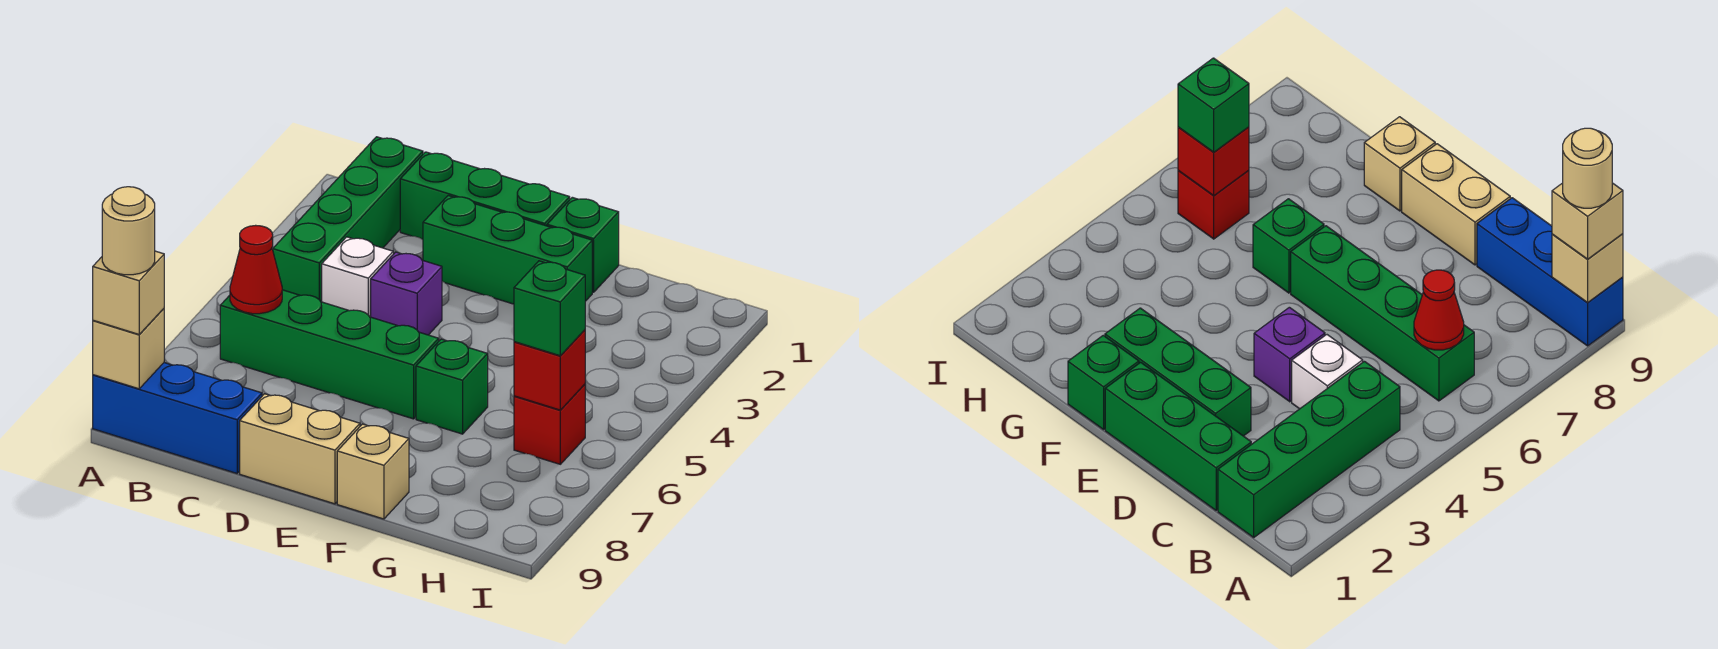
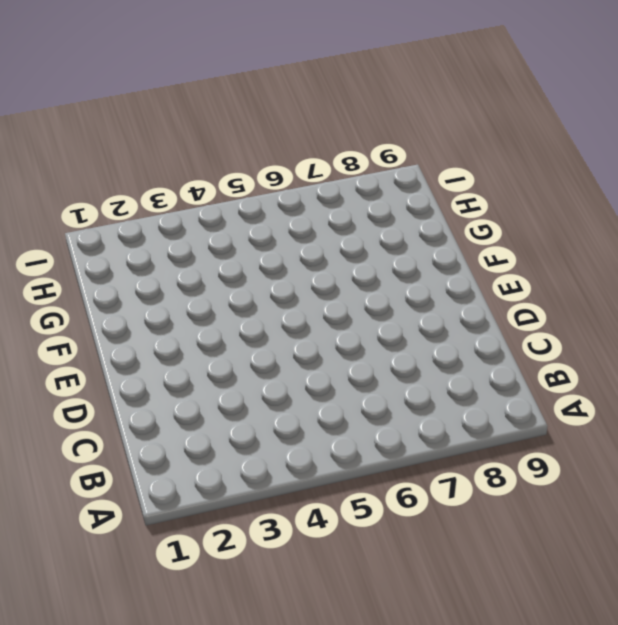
none -> blue brick A9:C9 level 1
none -> green brick B1:B4 level 1
none -> green brick B6:E6 level 1

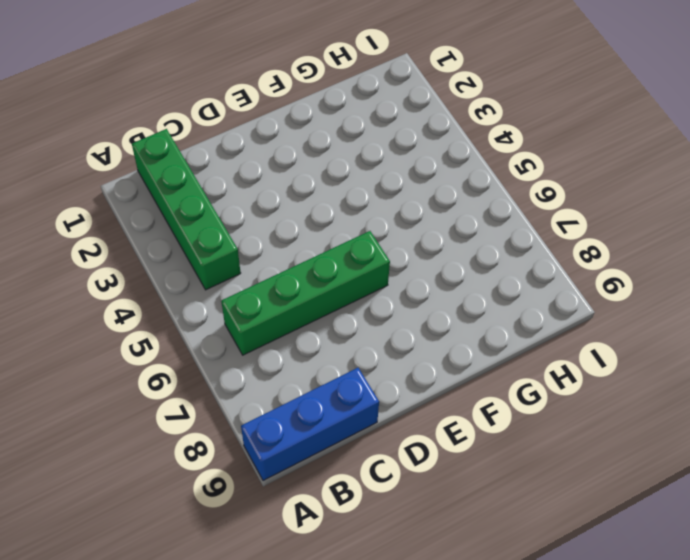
none -> green brick C1:E1 level 1
none -> white brick C4 level 1
none -> green brick D2:F2 level 1

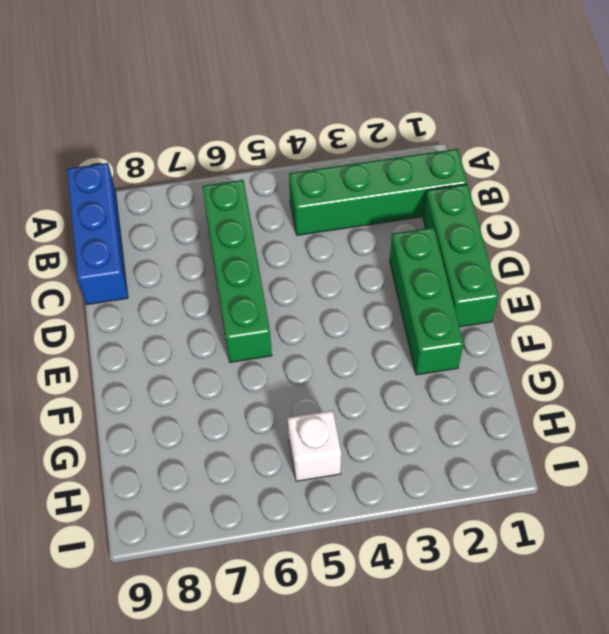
white brick H5 level 1 -> white brick C4 level 1
none -> purple brick D4 level 1
none -> tan brick D9:E9 level 1
none -> green brick F1 level 1

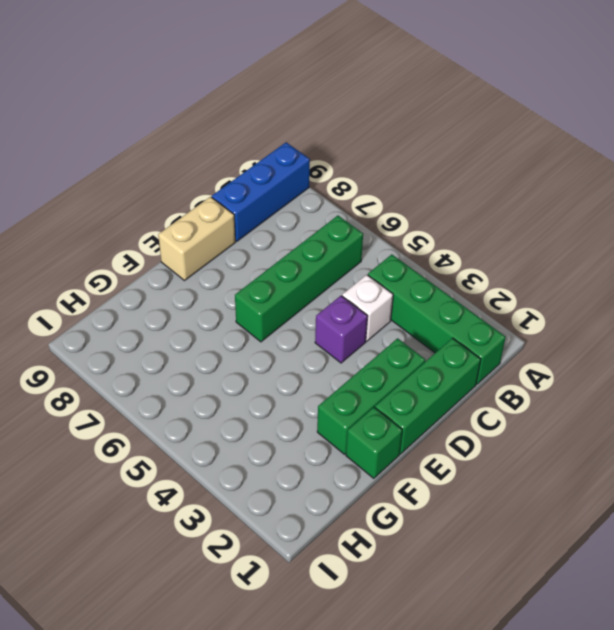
none -> green brick F6 level 1
none -> tan brick F9 level 1
none -> red brick H6 level 1

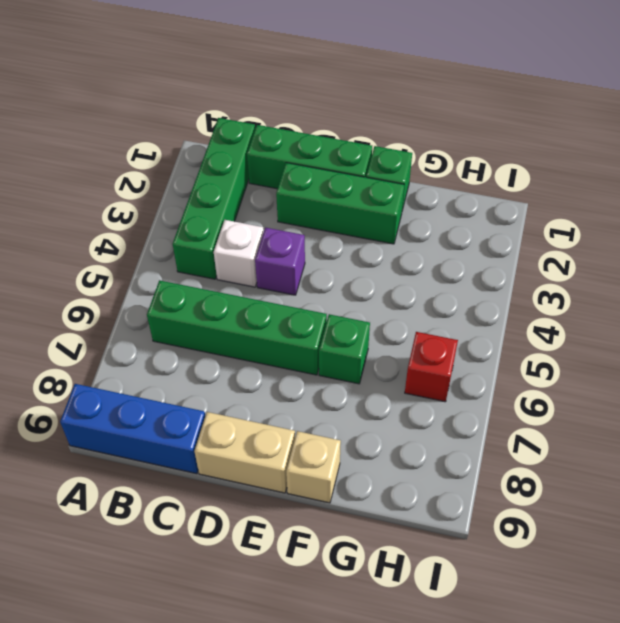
none -> tan brick A9 level 2
none -> red cone B6 level 2
none -> red brick H6 level 2

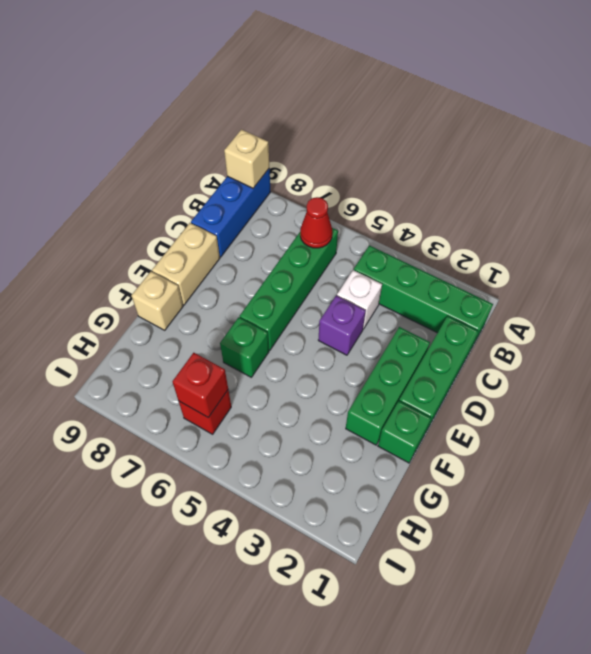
none -> tan brick A9 level 3
none -> green brick H6 level 3
none -> tan round brick A9 level 4

